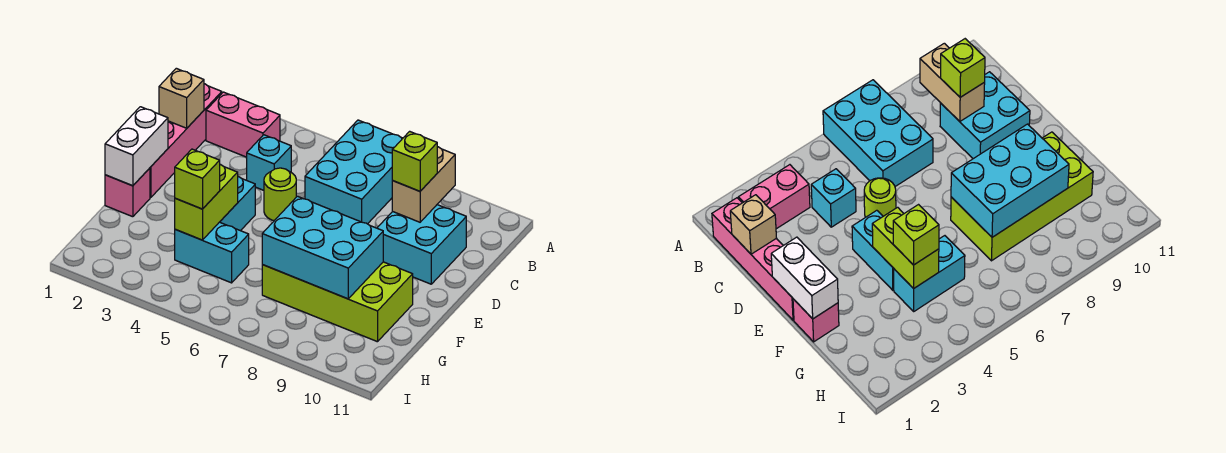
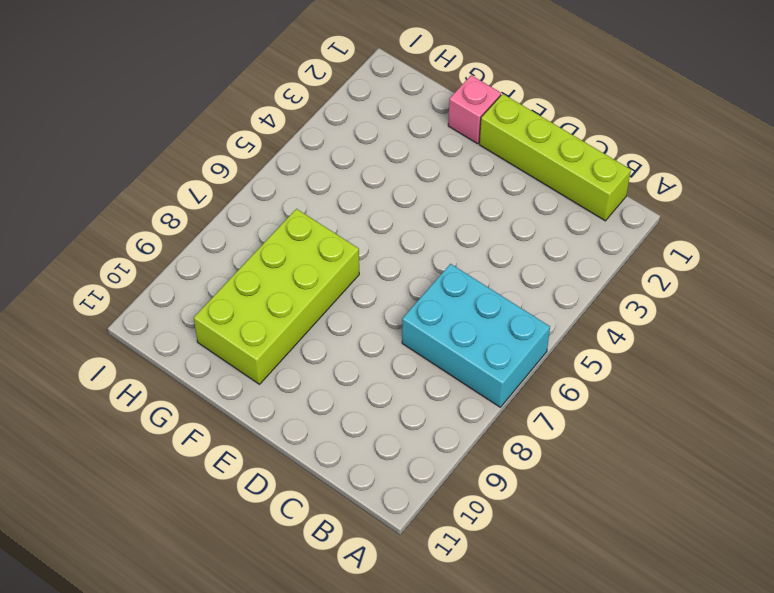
lime brick B1:E1 level 1 -> pink brick B1:E1 level 1
none -> pink brick B2:B3 level 1
none -> cyan brick C4 level 1
none -> cyan brick C9:D10 level 1

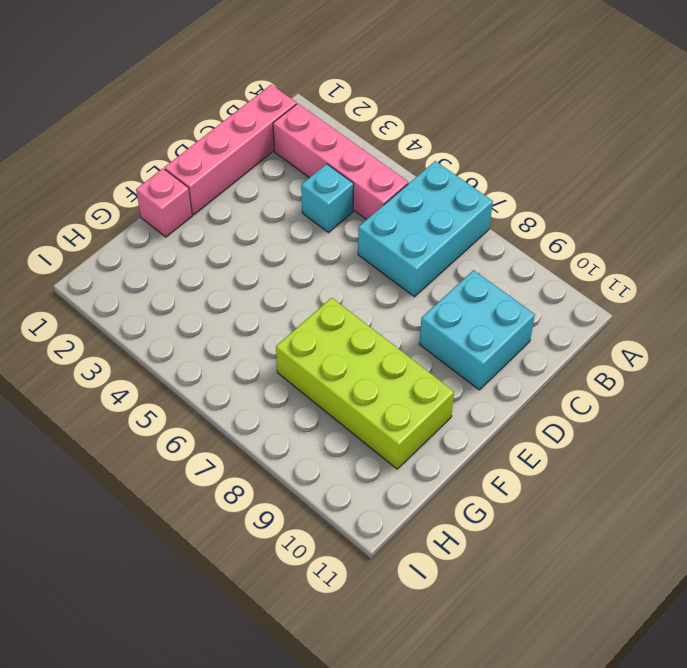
pink brick B2:B5 level 1 -> pink brick B2:B3 level 1
none -> lime round brick D5 level 1
none -> cyan brick E4:F4 level 1
none -> cyan brick G4:G5 level 1

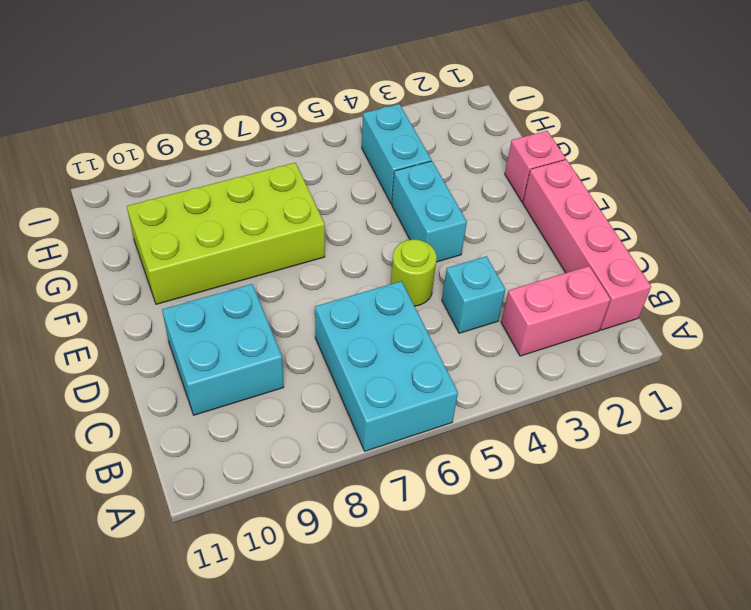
cyan brick G4:H4 level 1 -> cyan brick G4:G5 level 1
none -> tan brick B9:C9 level 2
none -> tan brick C1 level 2
none -> white brick E1:F1 level 2

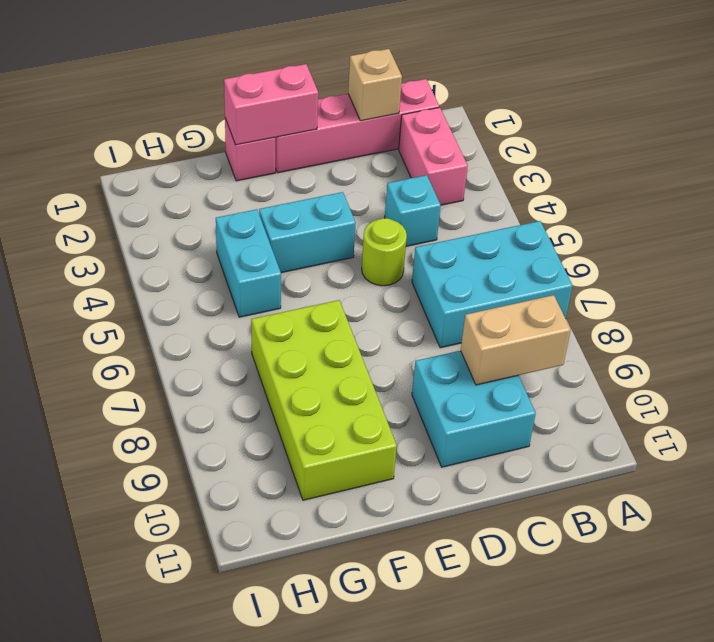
pink brick E1:F1 level 2 -> white brick E1:F1 level 2
none -> lime brick F4:G4 level 2
none -> cyan brick F7:G9 level 2
none -> lime brick C9 level 3

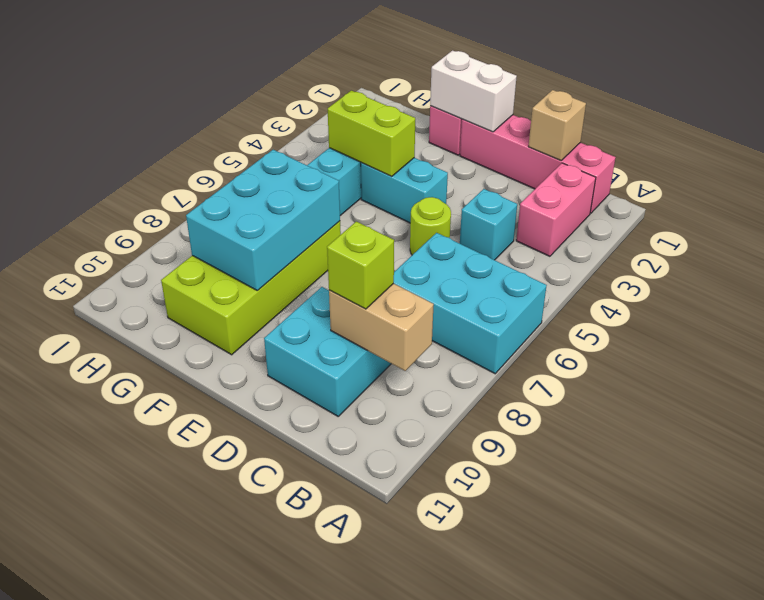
none -> lime brick G4 level 3

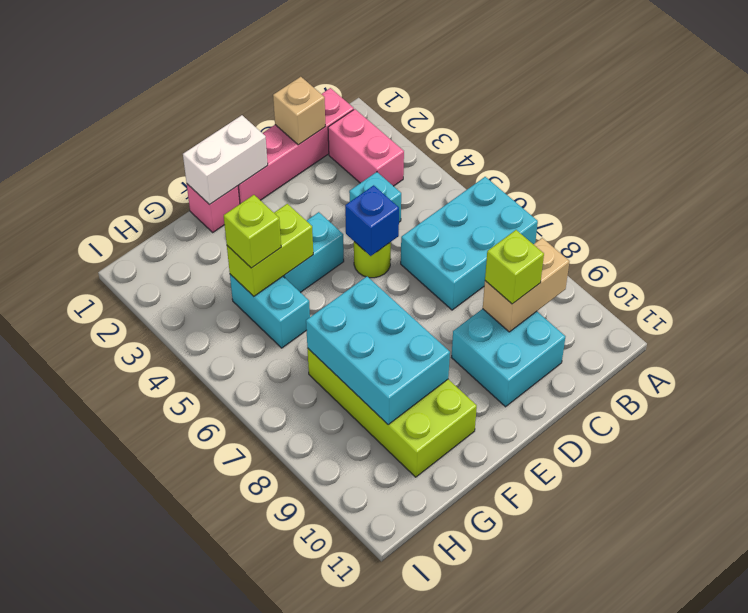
blue brick D5 level 2 -> none

